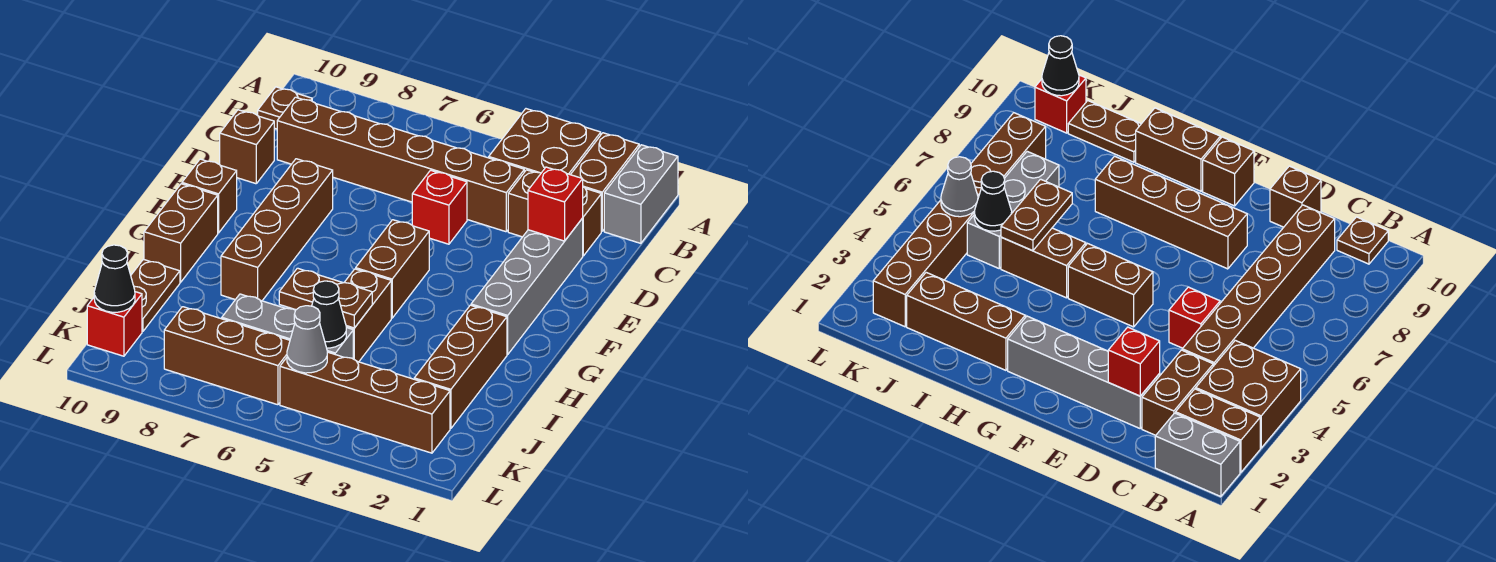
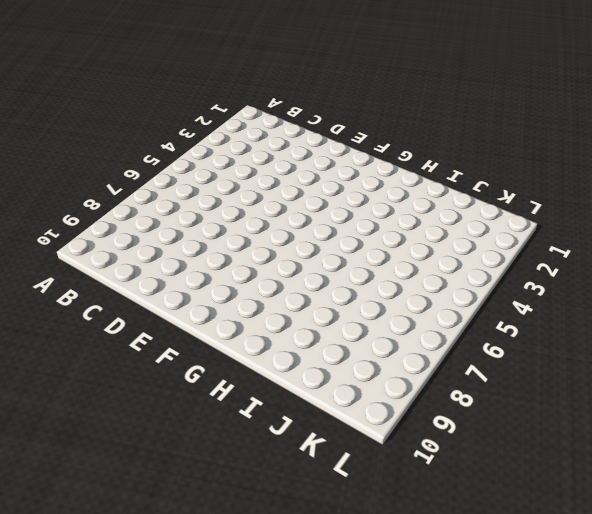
none -> grey brick A1:B1 level 1
none -> brown brick A2:B2 level 1
none -> brown brick A3:B4 level 1

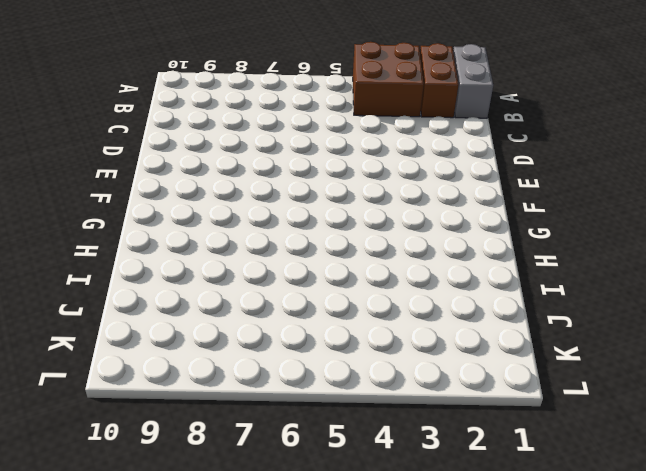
none -> brown plate B10 level 1
none -> brown brick C2:C3 level 1
none -> brown brick C4:C9 level 1

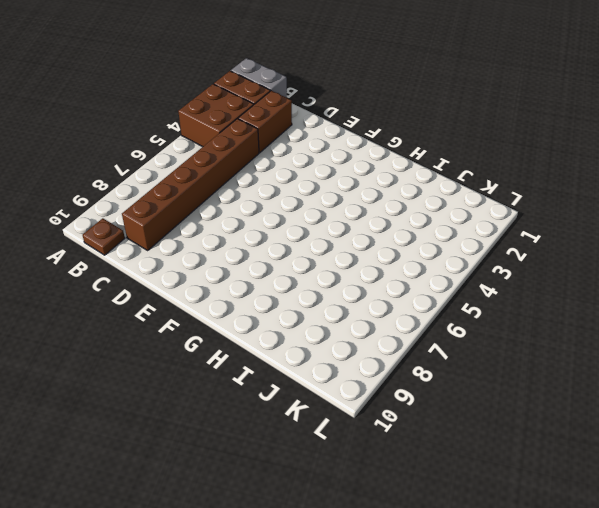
none -> grey brick D2:G2 level 1
none -> red brick D5 level 1
none -> brown brick D10 level 1

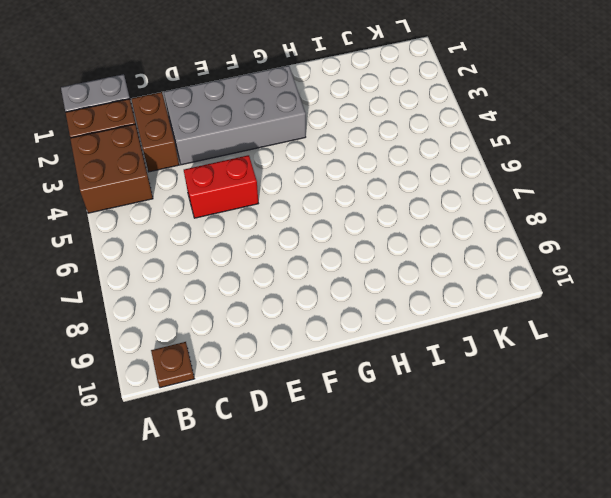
grey brick D2:G3 level 1 -> grey brick D2:G2 level 1
red brick D5:E5 level 1 -> red brick D5 level 1
none -> brown brick C4:C9 level 1
none -> brown brick D10 level 1
none -> brown brick E8:H8 level 1

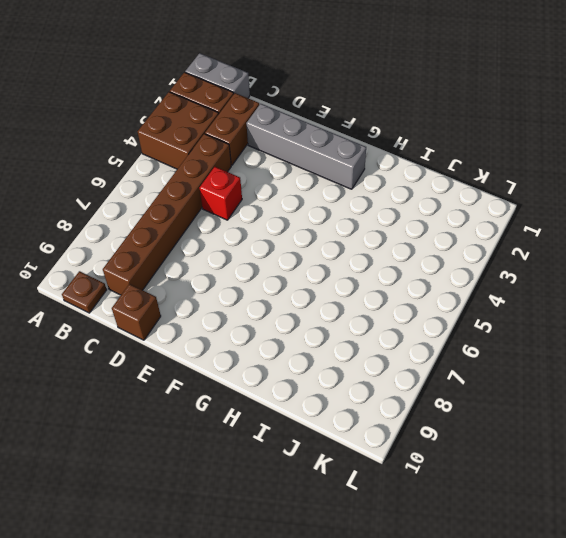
none -> brown brick E8:H8 level 1
none -> brown brick F5:G5 level 1
none -> brown brick F10 level 1

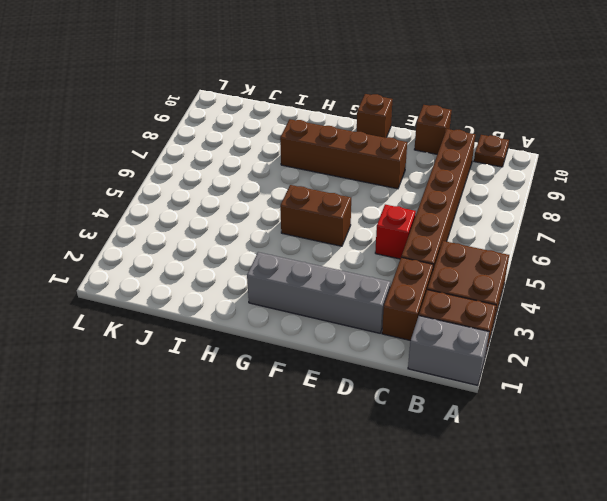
none -> brown brick G10:H10 level 1
none -> brown brick H2:J2 level 1
none -> brown brick H5:I5 level 1

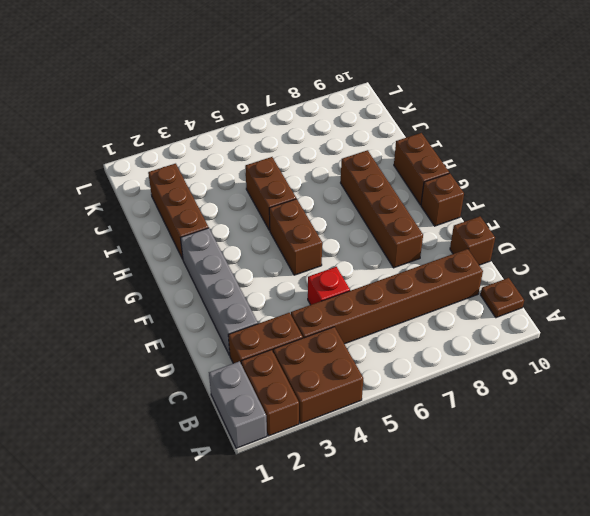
none -> brown plate I10:J10 level 1
none -> grey brick J5:J7 level 1
none -> brown brick K2:K5 level 1

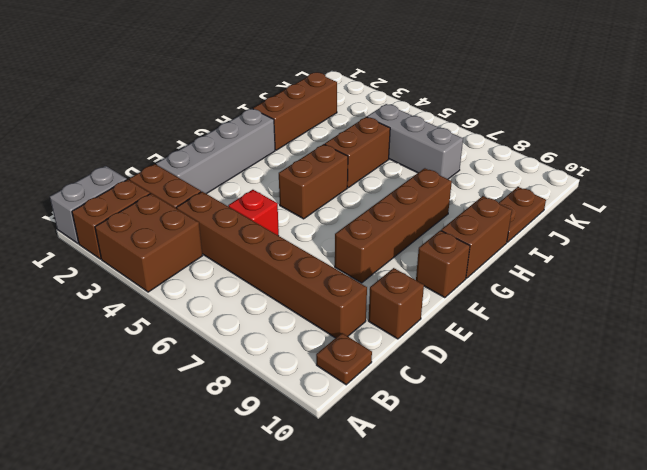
none -> brown brick K2:K5 level 1
none -> brown brick K6:K8 level 1
none -> red brick K10 level 1

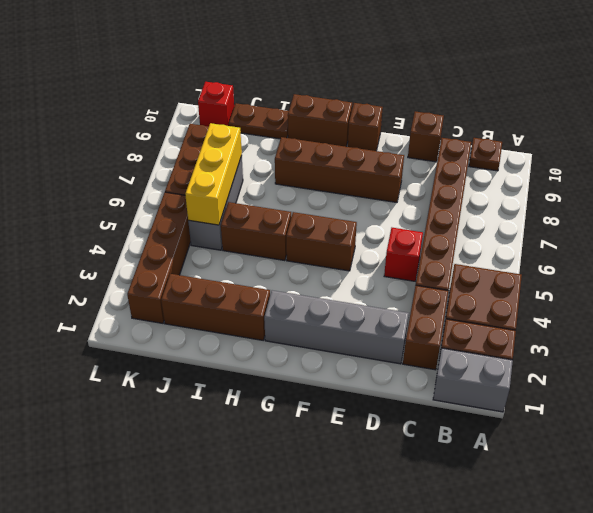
yellow brick J5:J7 level 2 -> black cone J5 level 2
none -> red brick D2 level 2
none -> brown plate I5:I6 level 2
none -> grey cone K5 level 2

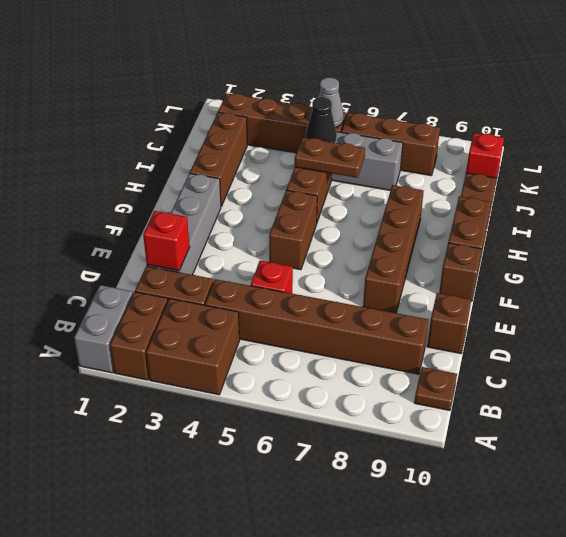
none -> black cone K10 level 2

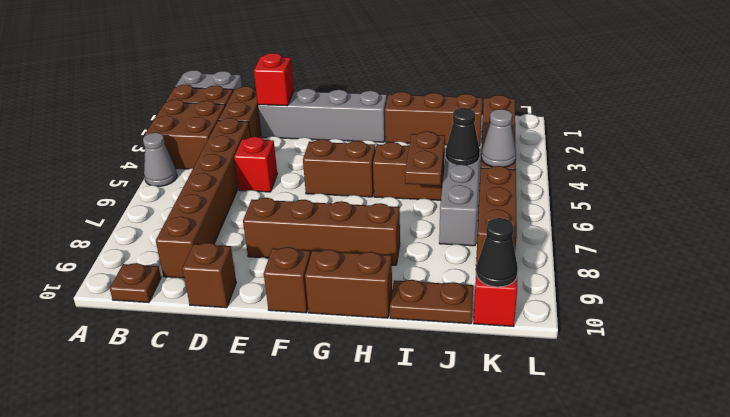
grey cone A5 level 1 -> none

